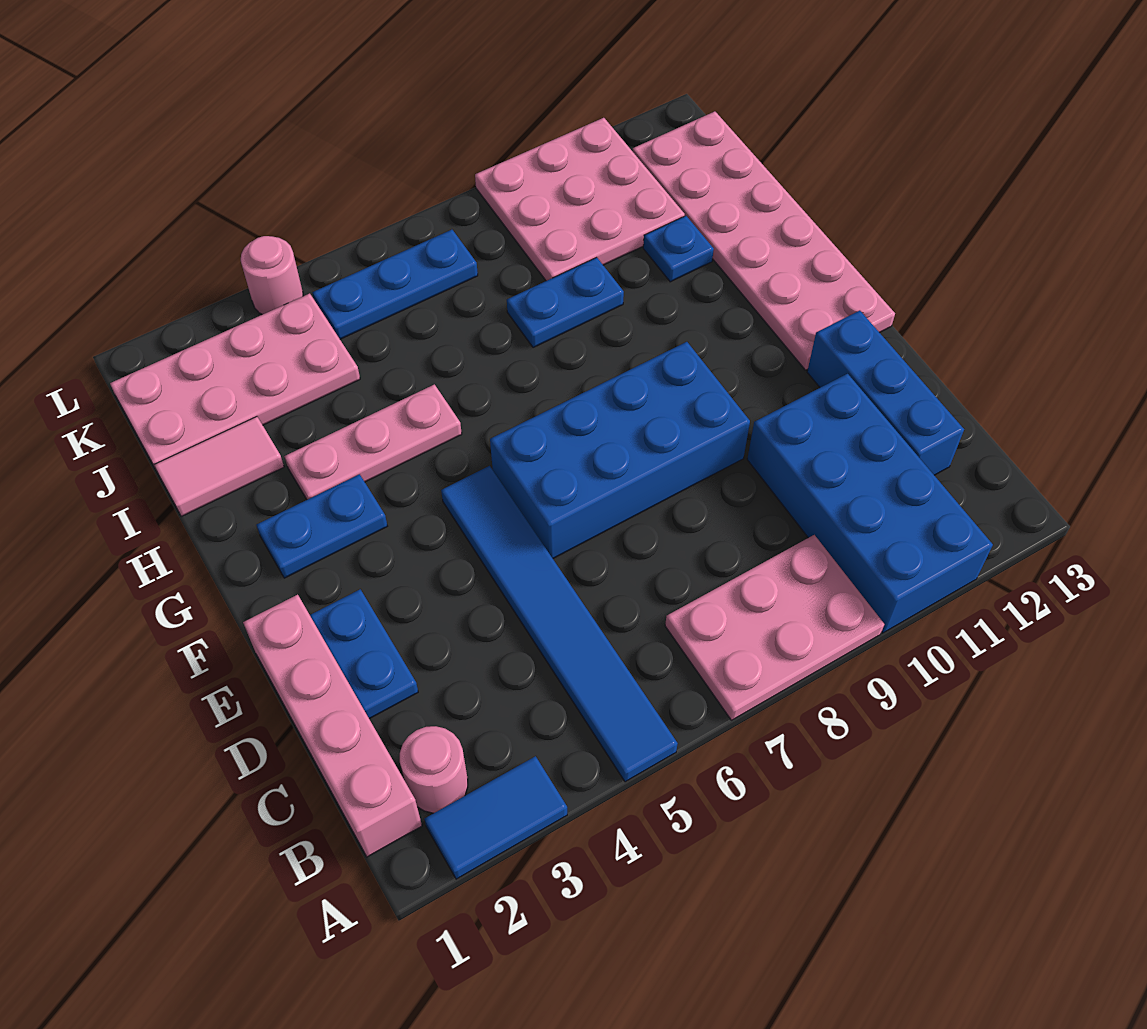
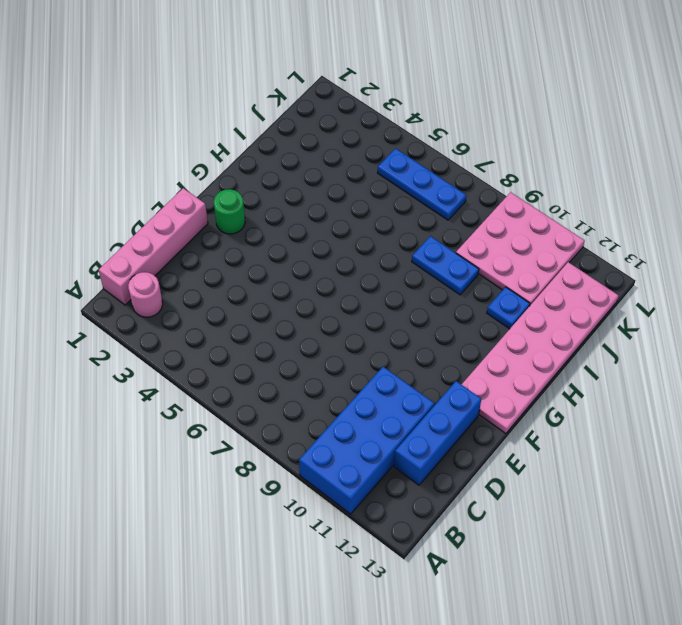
green round brick F2 level 1 -> none
none -> blue tile A2:A3 level 1
none -> blue tile A5:F5 level 1
none -> pink plate A7:B9 level 1

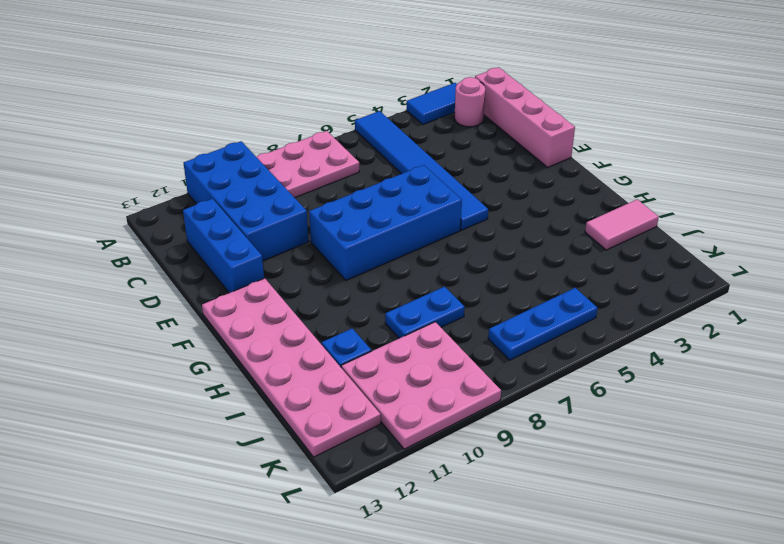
none -> blue plate D2:E2 level 1
none -> blue plate G2:G3 level 1
none -> pink plate H3:H5 level 1

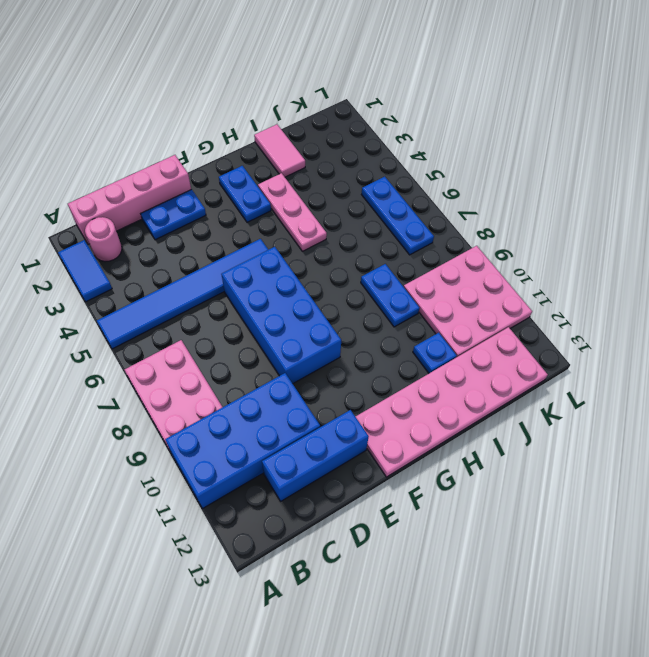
none -> pink plate J1:K4 level 1
none -> pink round brick L4 level 1

